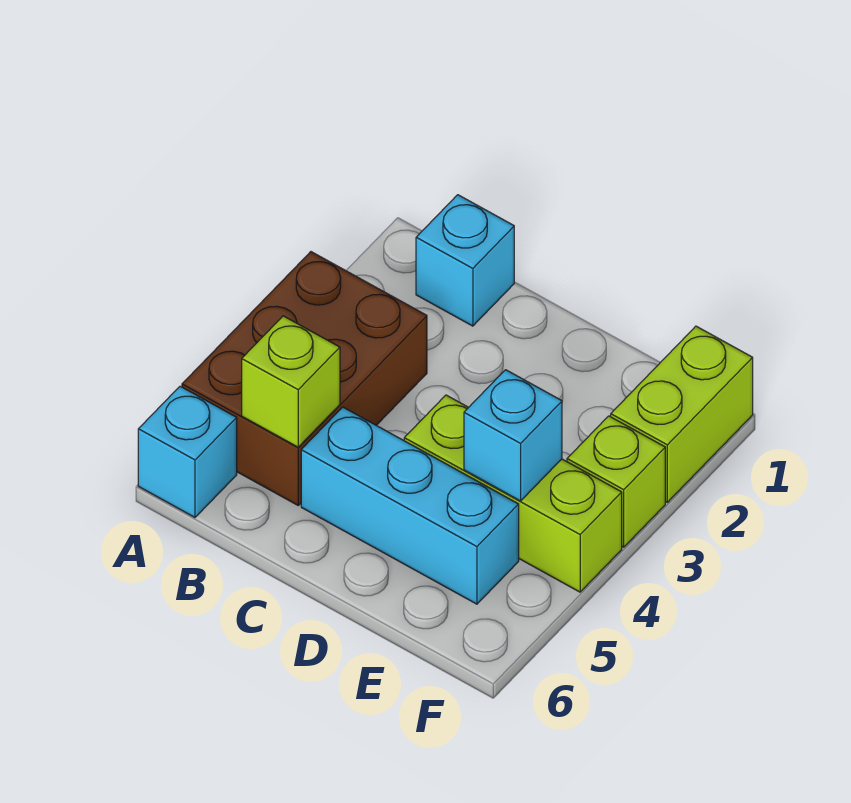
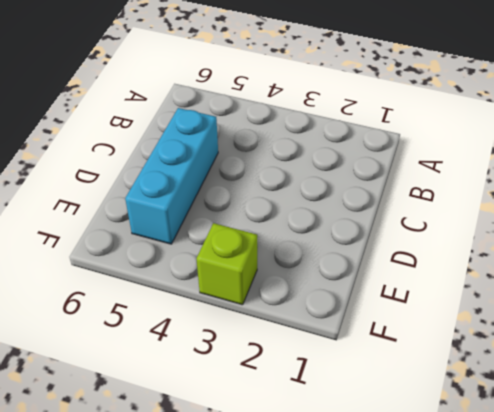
none -> brown brick A3:B5 level 1
none -> cyan brick A6 level 1

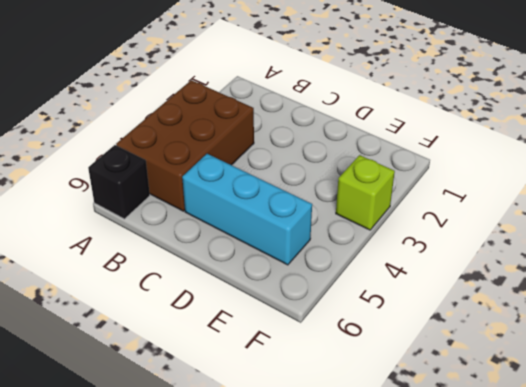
black brick A6 level 1 -> cyan brick A6 level 1
none -> cyan brick B1 level 1
none -> lime brick D4:F4 level 1

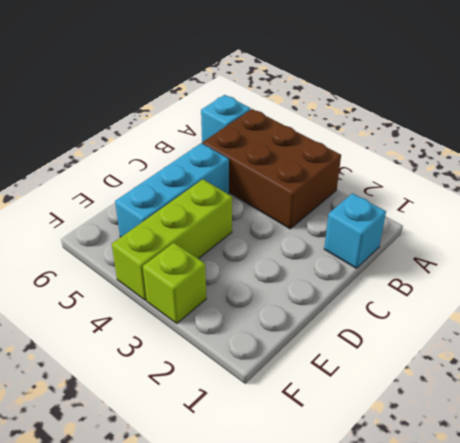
none -> lime brick F1:F2 level 1
none -> lime brick B5 level 2

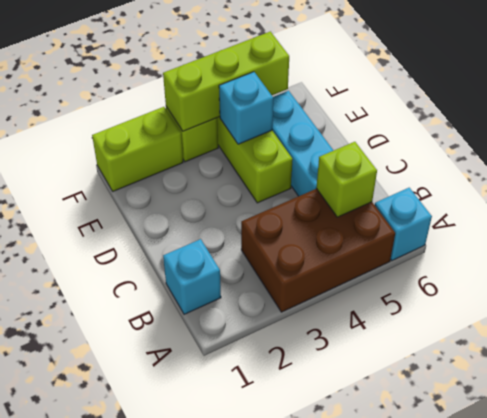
lime brick F3:F5 level 2 -> none

